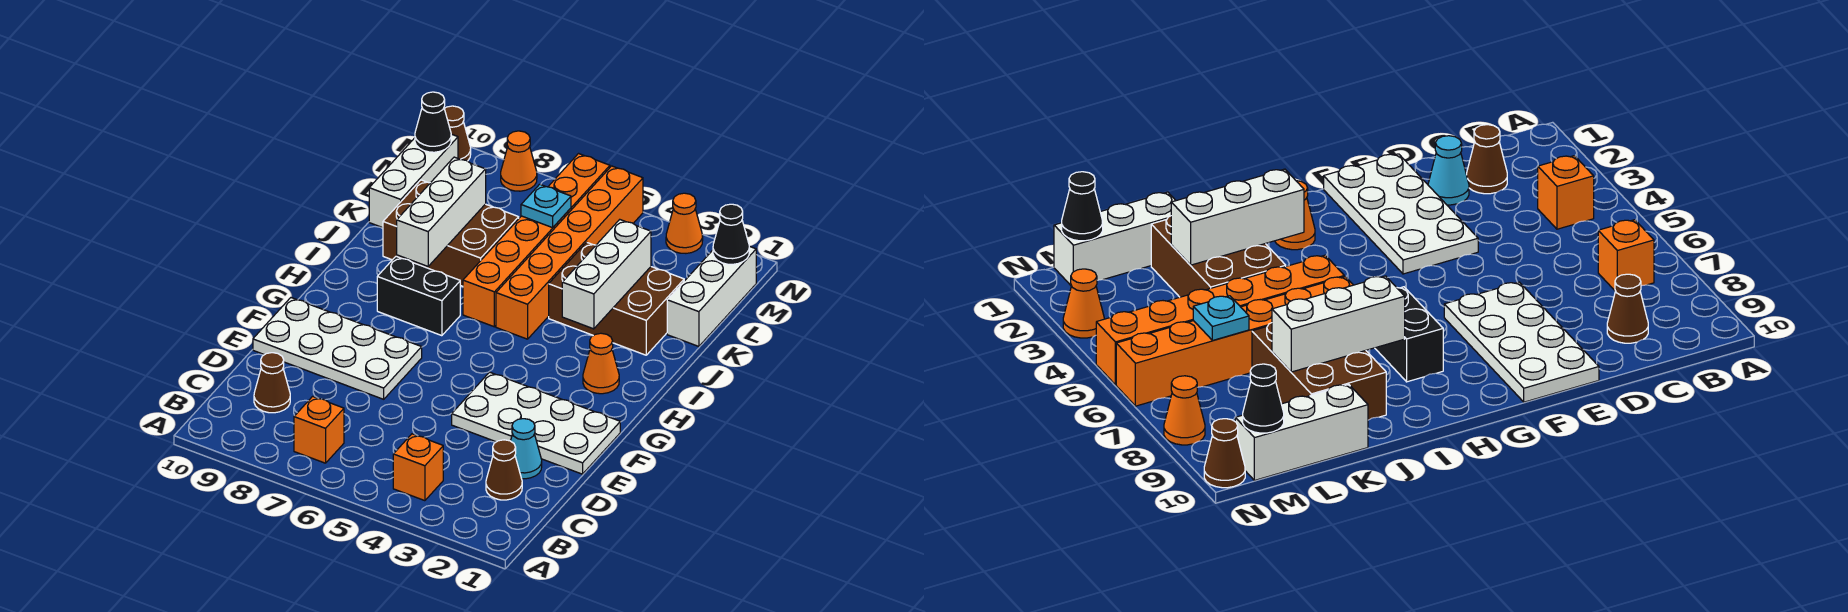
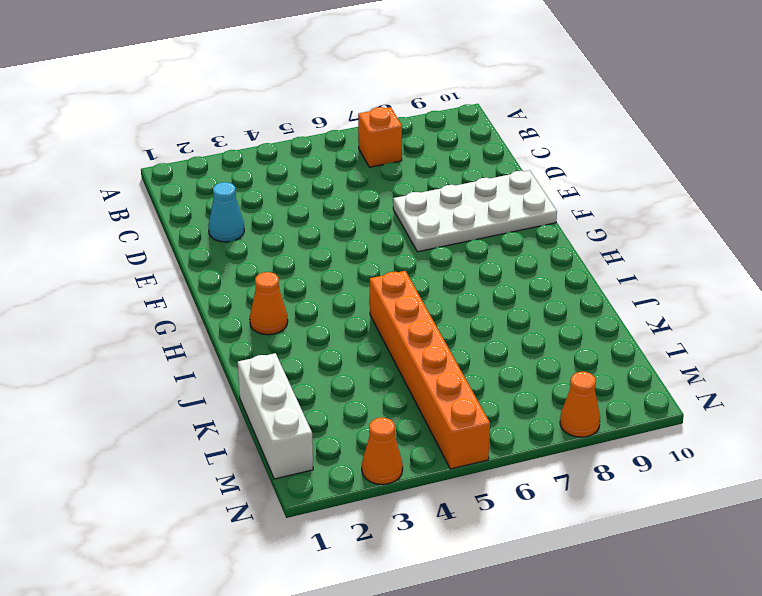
none -> orange brick B4 level 1
none -> brown cone C2 level 1
none -> brown cone C9 level 1

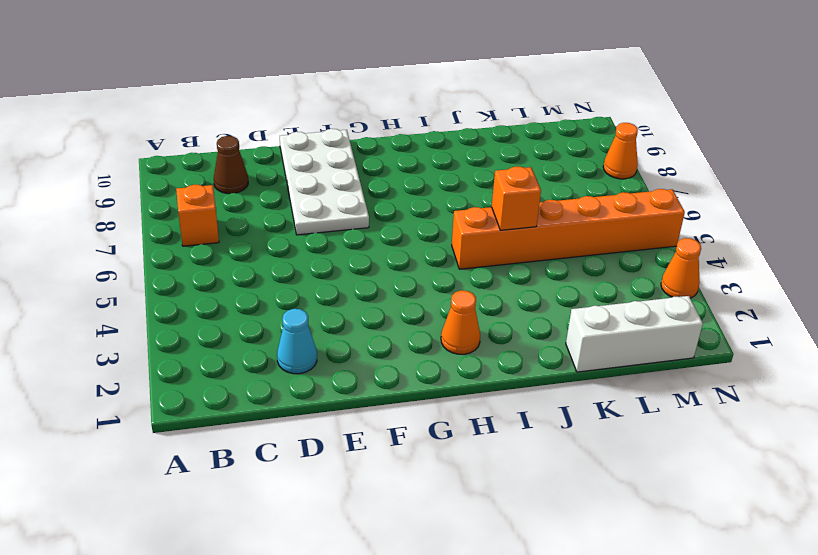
orange brick J5 level 2 -> orange brick B4 level 1
none -> brown cone C2 level 1
none -> white plate E1:F4 level 1
none -> black brick H7:H8 level 1

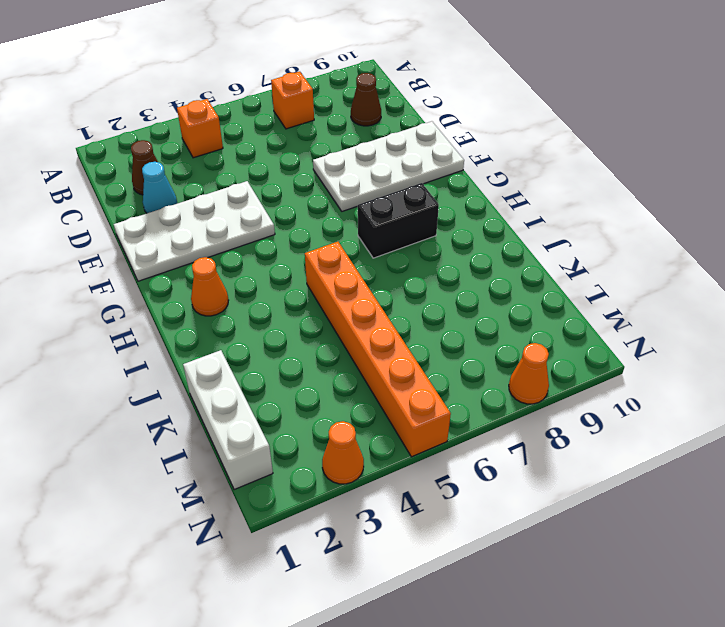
none -> orange brick I6:N6 level 1
none -> brown brick J2:K4 level 1
none -> brown brick J7:K9 level 1

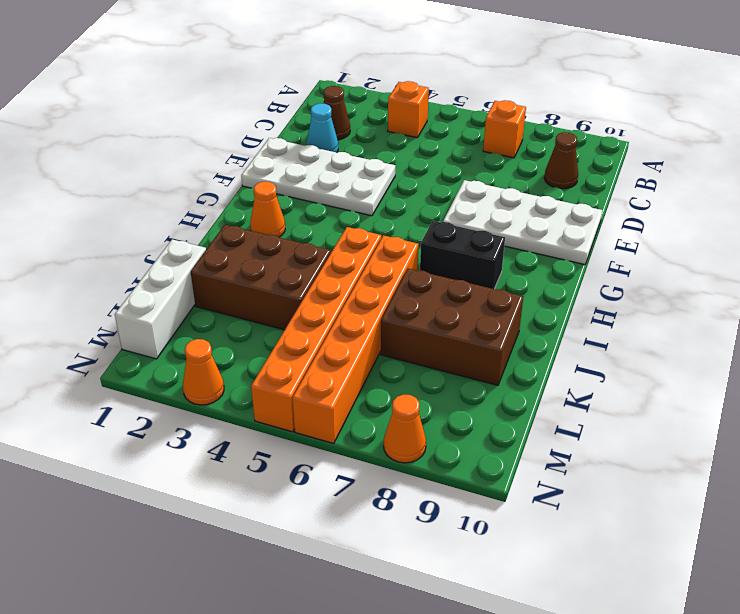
none -> white brick K10:M10 level 1
none -> brown cone N10 level 1
none -> white brick I3:K3 level 2

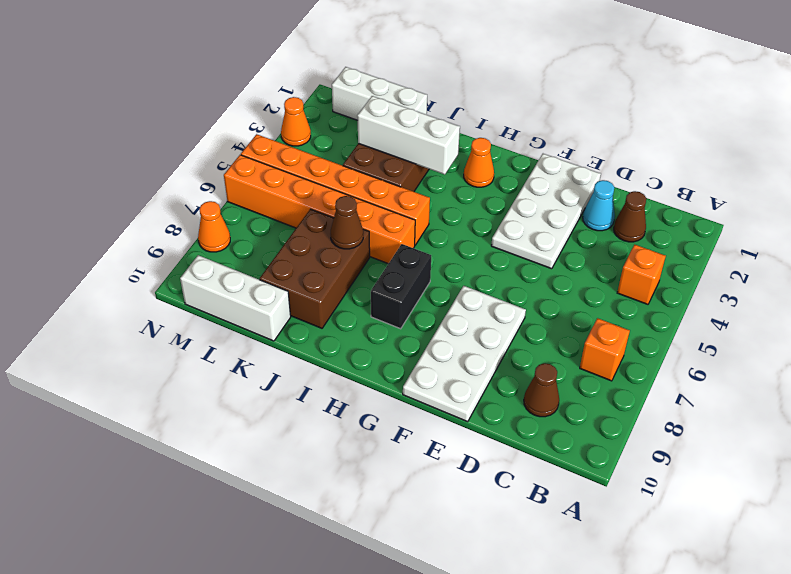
brown cone J7 level 2 -> brown cone N10 level 1
none -> white brick I8:K8 level 2
none -> cyan plate L6 level 2
none -> black cone M1 level 2

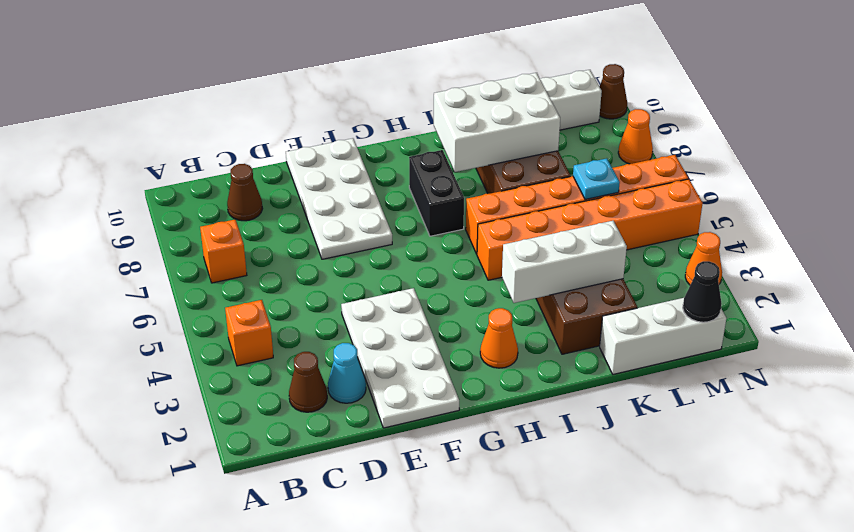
white brick I8:K9 level 2 -> white brick I8:K8 level 2
none -> black cone M10 level 2

